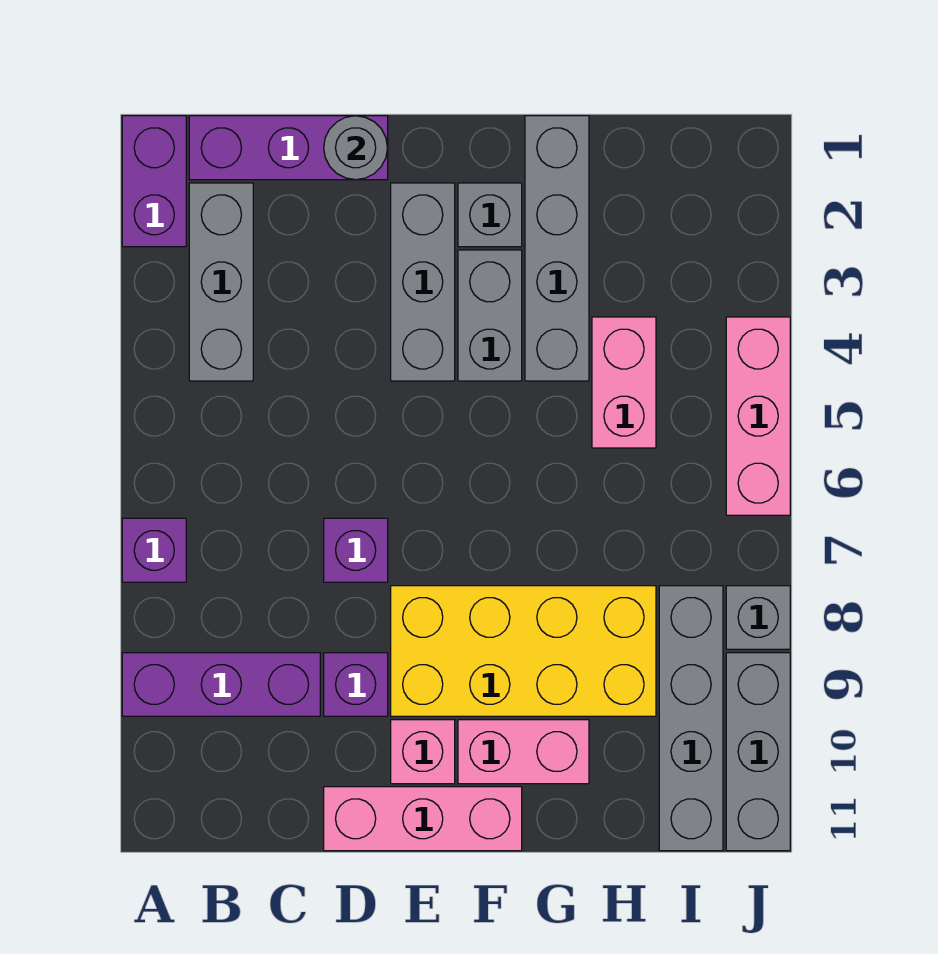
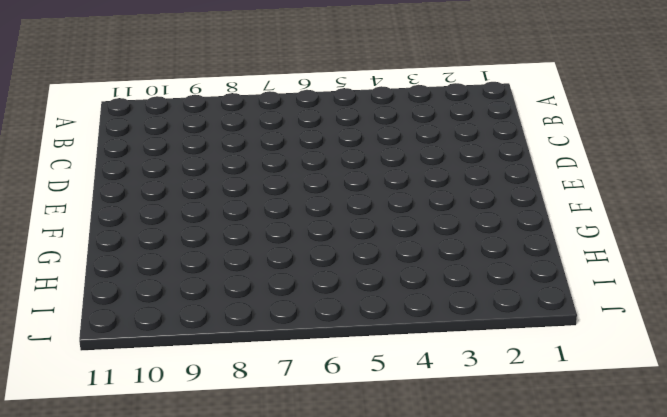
none -> purple brick A1:A2 level 1
none -> purple brick A7 level 1
none -> purple brick A9:C9 level 1

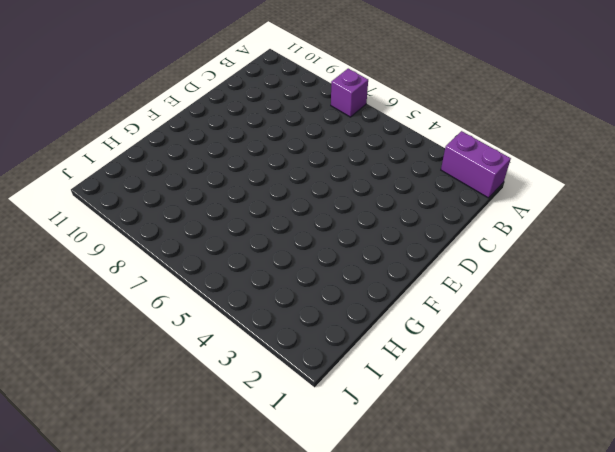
none -> purple brick A9:C9 level 1
none -> purple brick B1:D1 level 1
none -> grey brick B2:B4 level 1

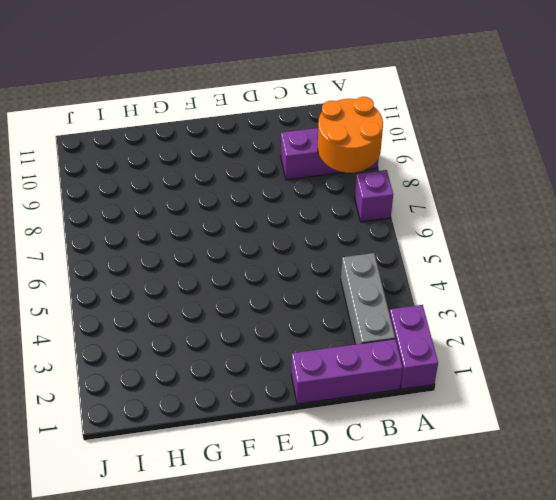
orange round brick A8:B9 level 2 -> none
none -> purple brick D7 level 1
none -> purple brick D9 level 1
none -> pink brick D11:F11 level 1

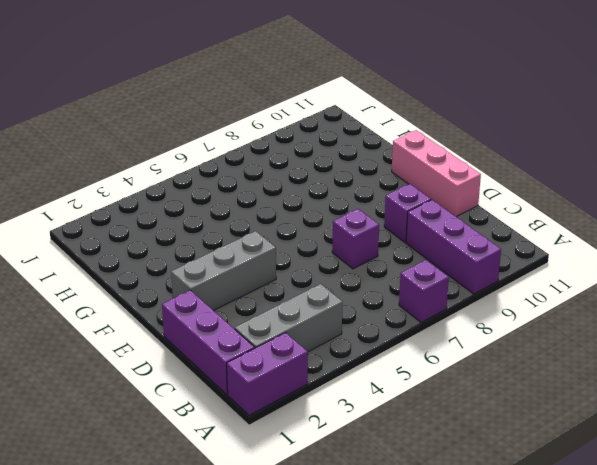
none -> yellow brick E8:H9 level 1
none -> pink brick E10 level 1
none -> grey brick F2 level 1

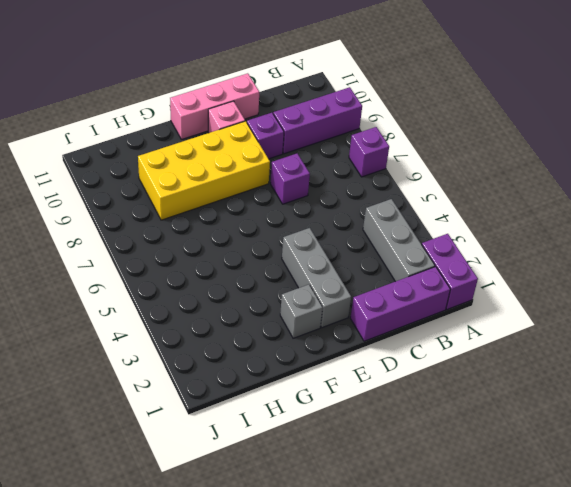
none -> grey brick F3:F4 level 1
none -> pink brick F10:G10 level 1
none -> grey brick G1:G4 level 1

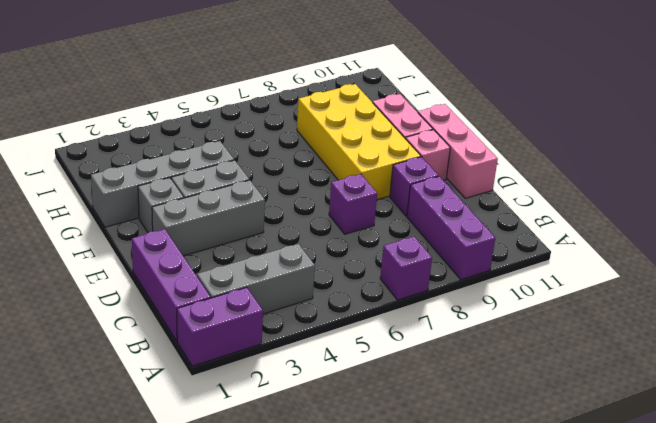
none -> pink brick H4:H5 level 1
none -> grey brick I8:I11 level 1
none -> pink brick J4:J6 level 1

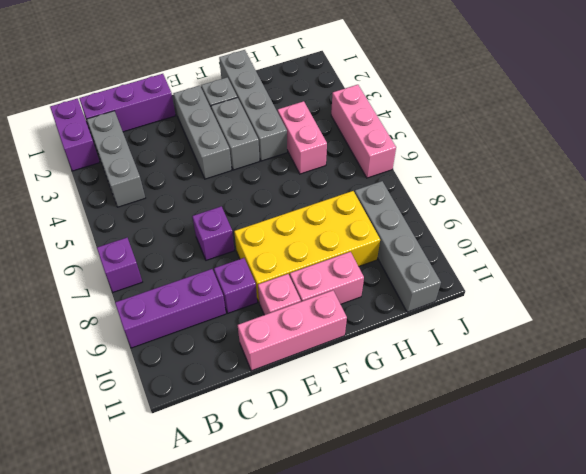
none -> grey brick J8 level 1
none -> grey brick J9:J11 level 1
none -> grey round brick D1 level 2

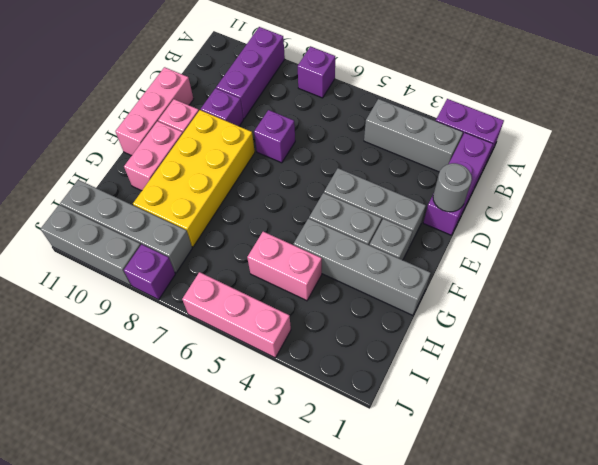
purple brick J8 level 1 -> grey brick J8 level 1

